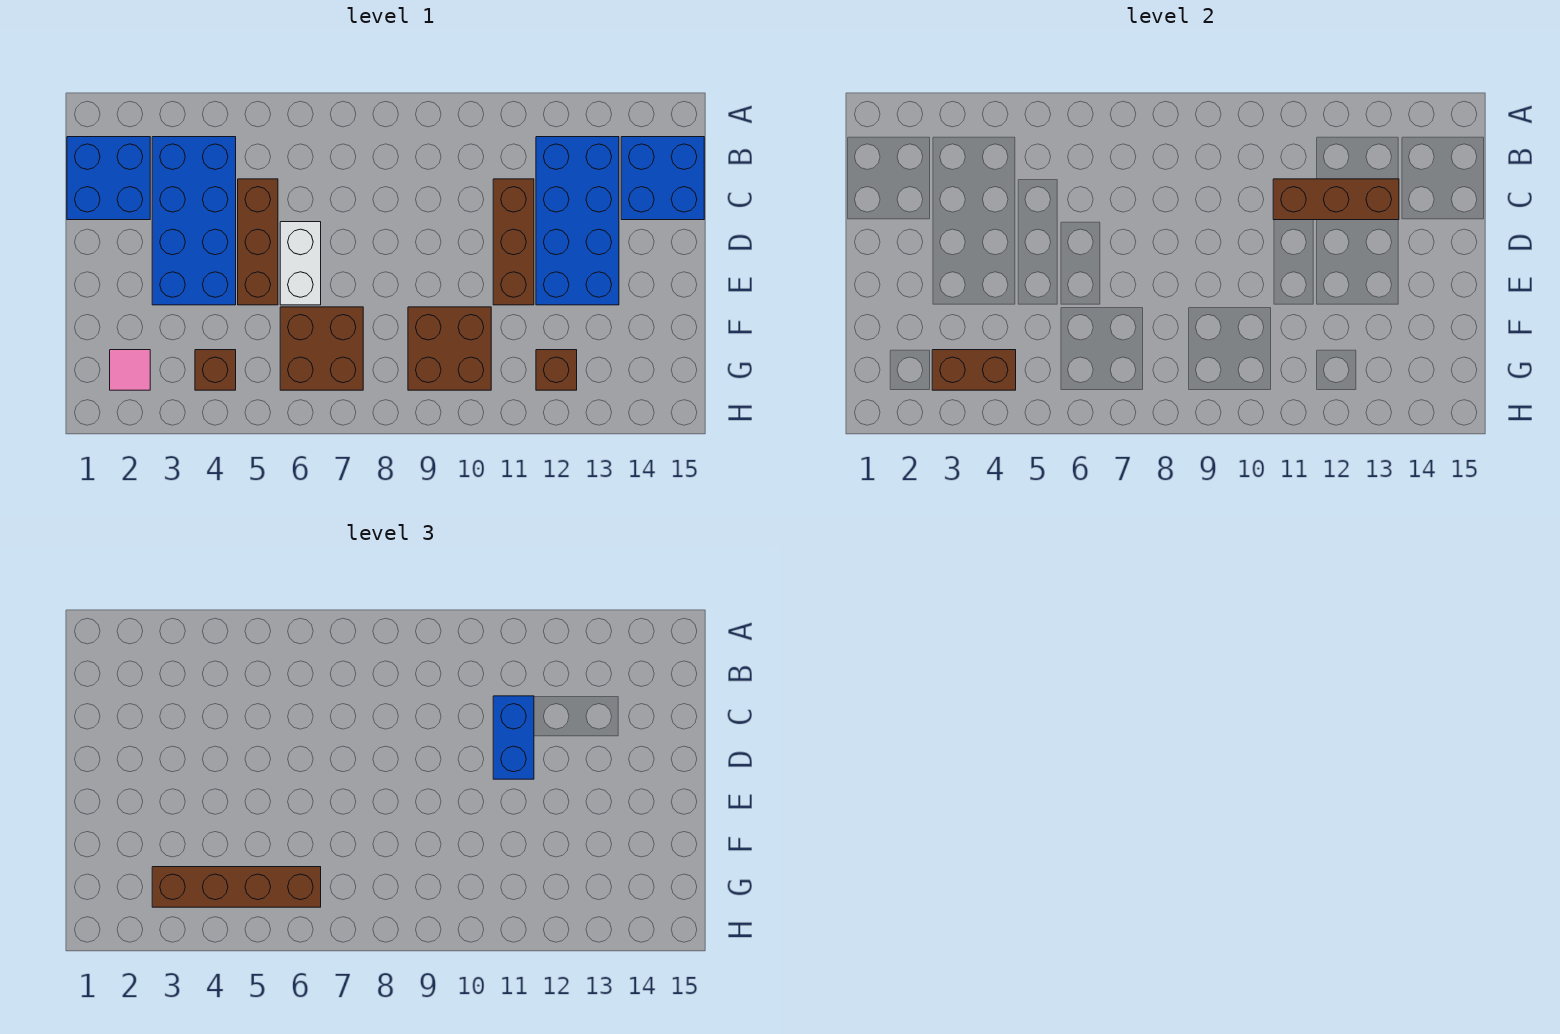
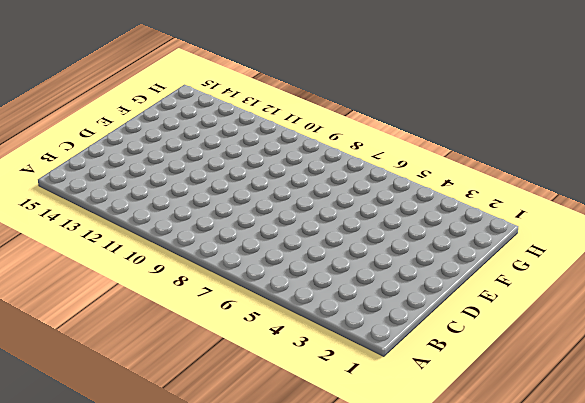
none -> blue brick B1:C2 level 1
none -> blue brick B3:E4 level 1
none -> blue brick B12:E13 level 1

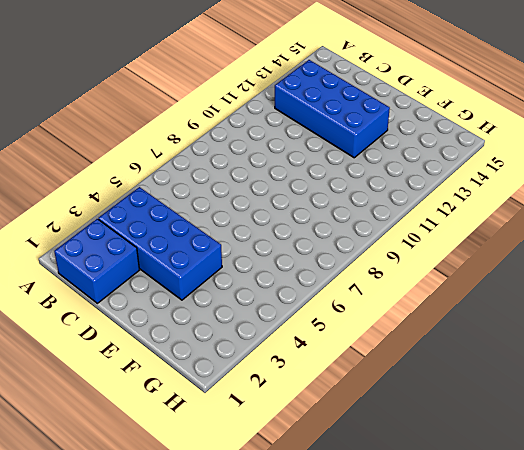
none -> blue brick B14:C15 level 1
none -> brown brick C5:E5 level 1
none -> brown brick C11:E11 level 1

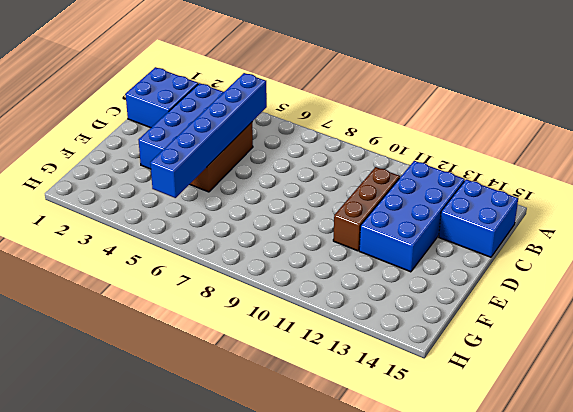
blue brick B5:G5 level 2 -> none
none -> white brick D6:E6 level 1
none -> brown brick F6:G7 level 1
none -> brown brick F9:G10 level 1

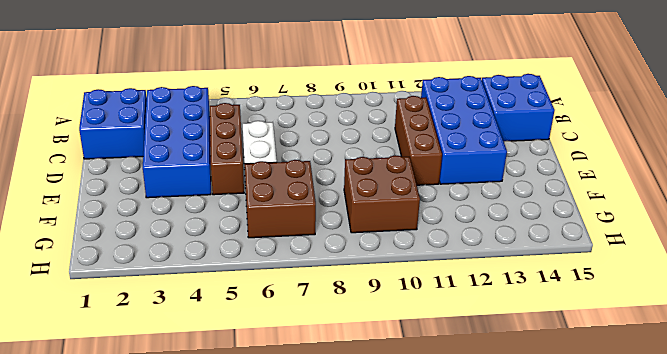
none -> pink tile G2 level 1
none -> brown brick G4 level 1
none -> brown brick G12 level 1

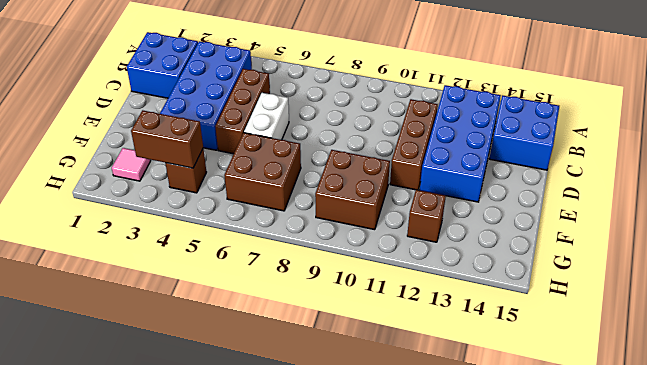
none -> brown brick C11:C13 level 2
none -> blue brick C11:D11 level 3
none -> brown brick G3:G6 level 3

